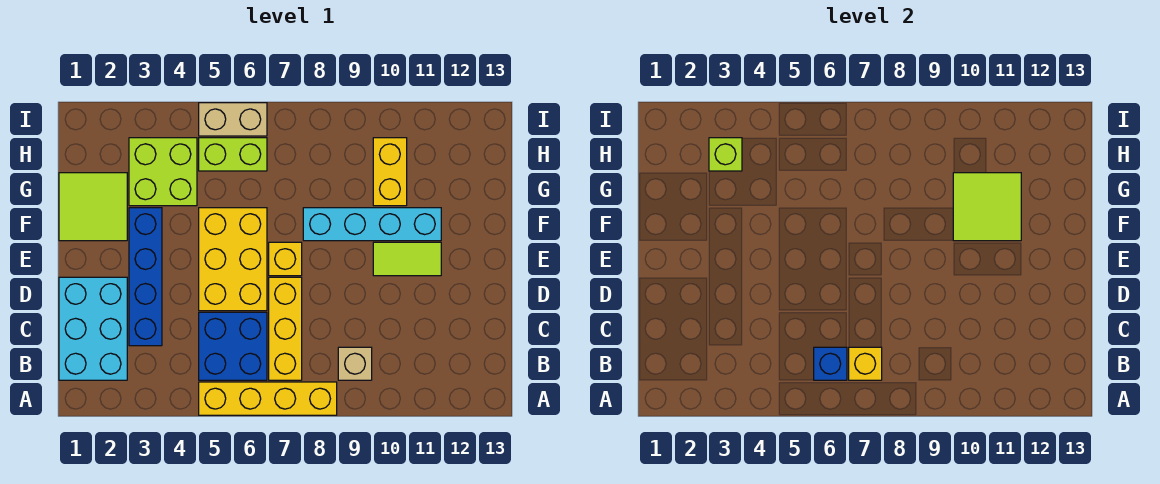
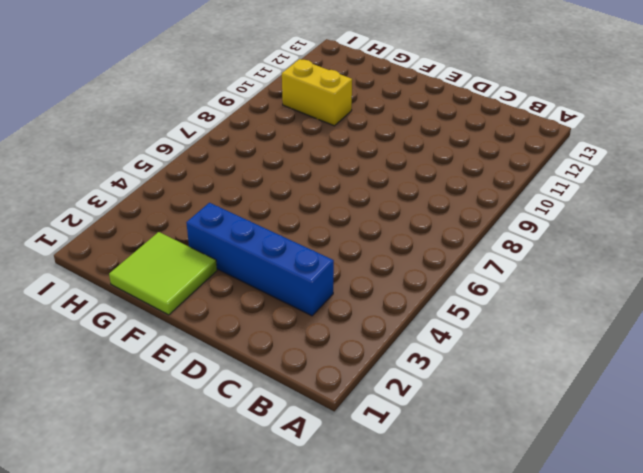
none -> yellow brick A5:A8 level 1
none -> cyan brick B1:D2 level 1
none -> blue brick B5:C6 level 1

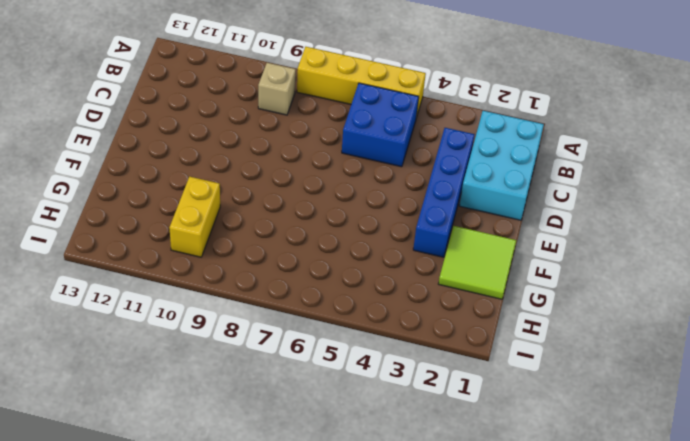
none -> yellow brick B7:D7 level 1
none -> yellow brick D5:F6 level 1
none -> yellow brick E7 level 1

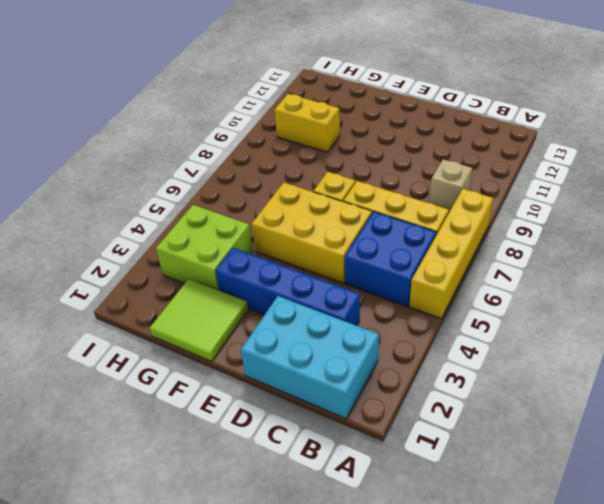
none -> lime tile E10:E11 level 1
none -> cyan brick F8:F11 level 1
none -> lime brick H5:H6 level 1

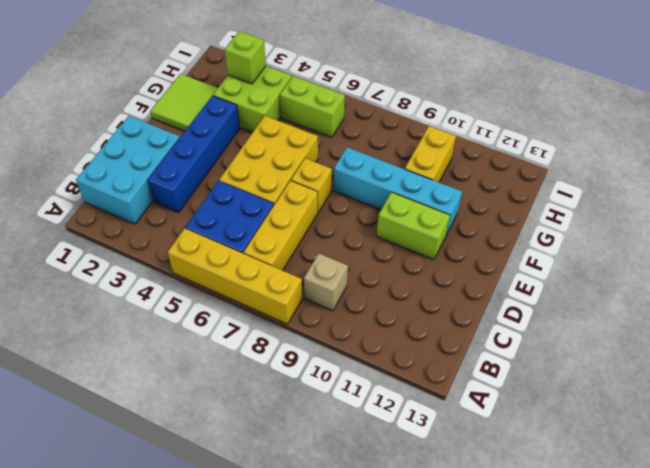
lime brick E10:E11 level 1 -> lime tile E10:E11 level 1
none -> tan brick I5:I6 level 1
none -> blue brick B6 level 2
none -> yellow brick B7 level 2

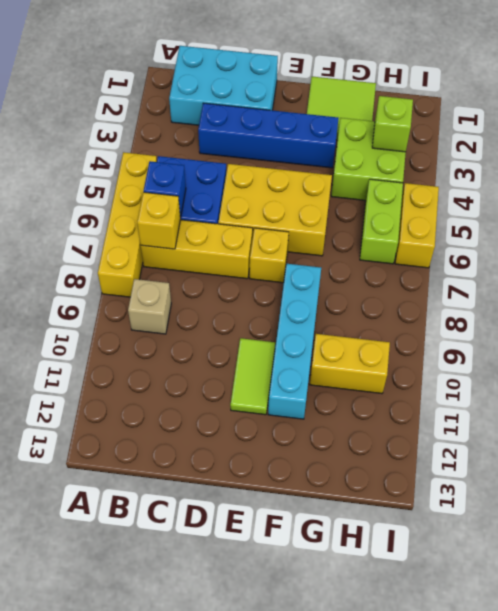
yellow brick I5:I6 level 1 -> tan brick I5:I6 level 1
none -> lime tile F10:G11 level 2

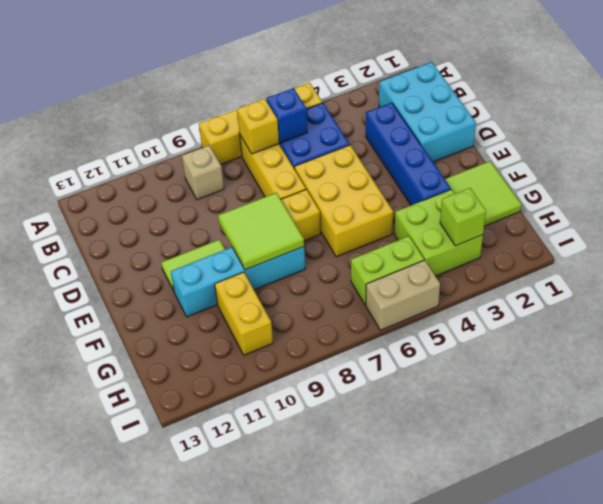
lime tile E8:F9 level 2 -> lime tile F10:G11 level 2

